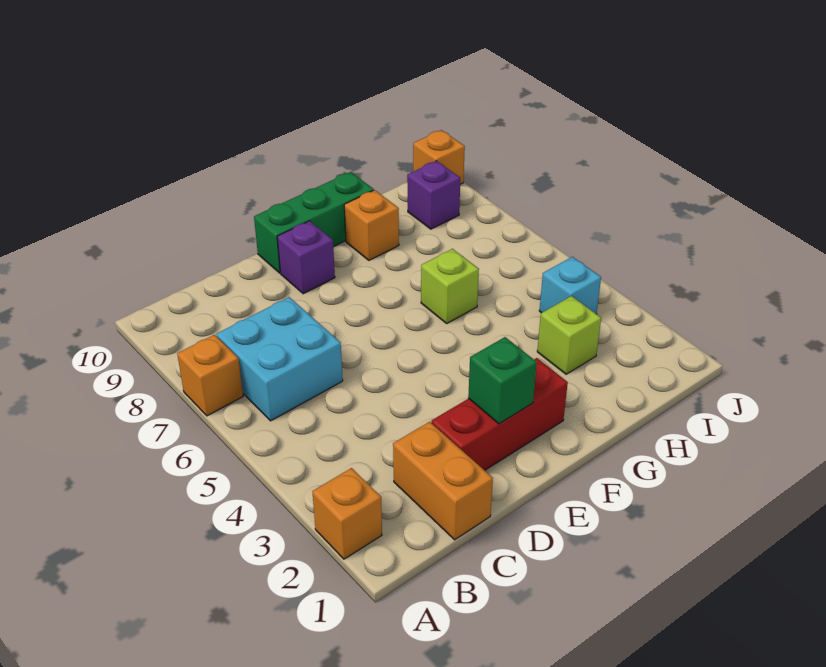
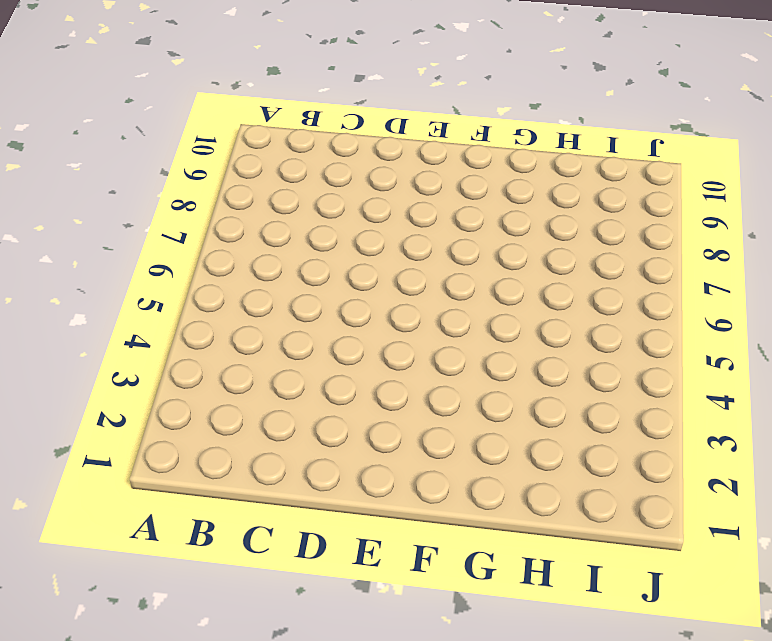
none -> orange brick A2 level 1
none -> orange brick A7 level 1
none -> cyan brick B6:C7 level 1

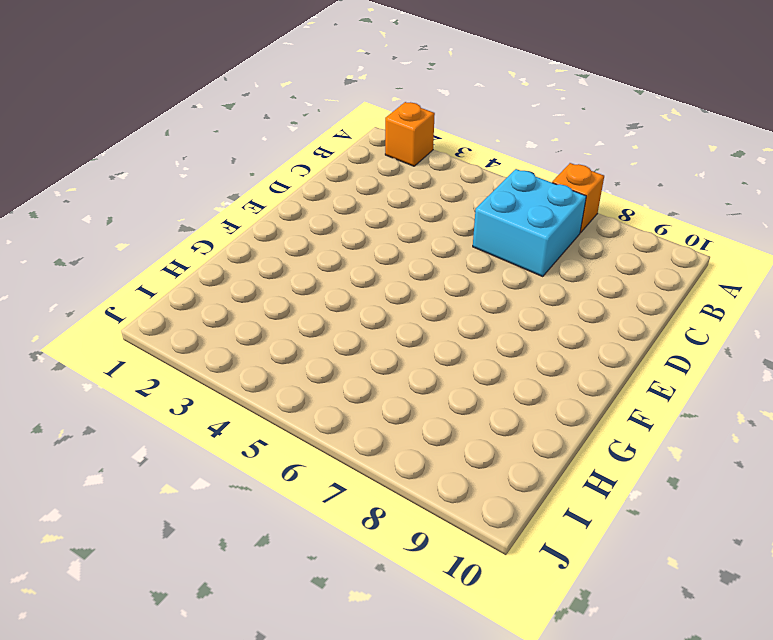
none -> orange brick C1:C2 level 1
none -> red brick D2:F2 level 1
none -> purple brick E9 level 1

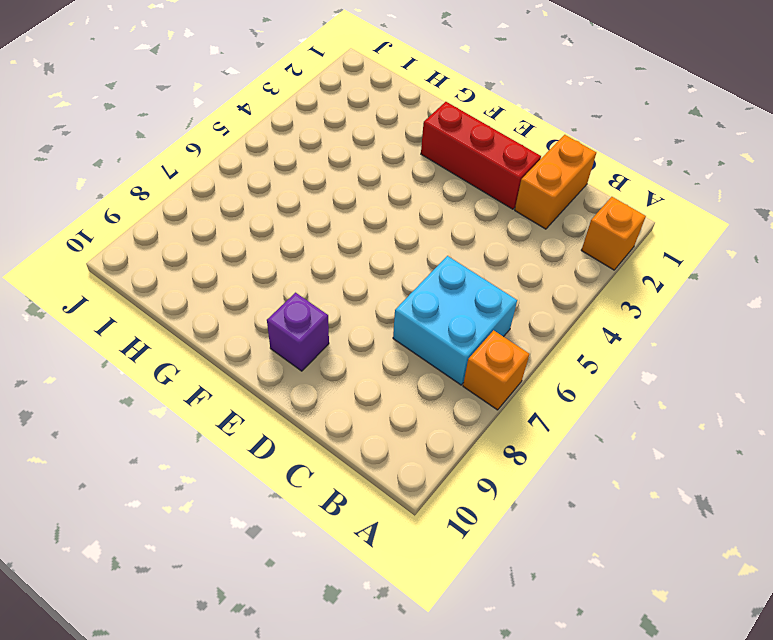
none -> green brick E10:G10 level 1
none -> lime brick G6 level 1
none -> orange brick G9 level 1

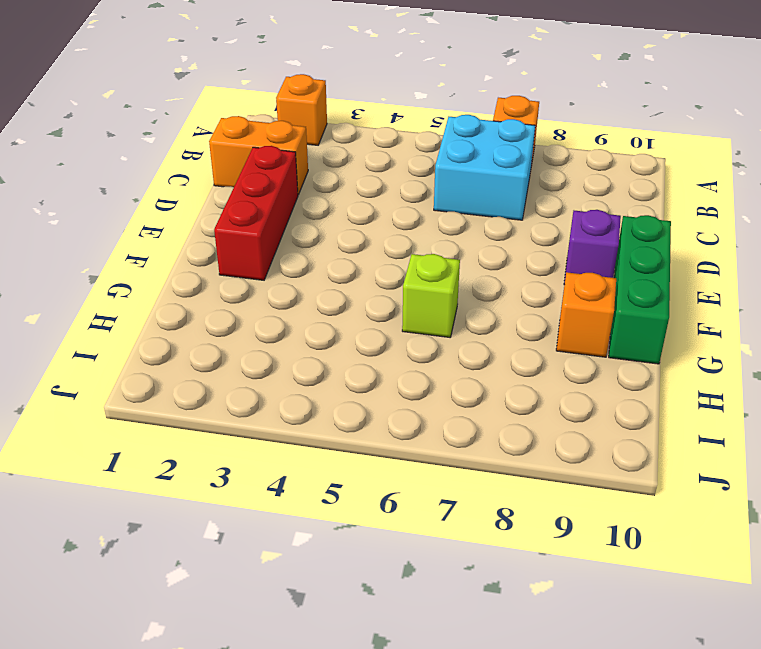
none -> lime brick H3 level 1
none -> cyan brick I4 level 1
none -> purple brick I9 level 1

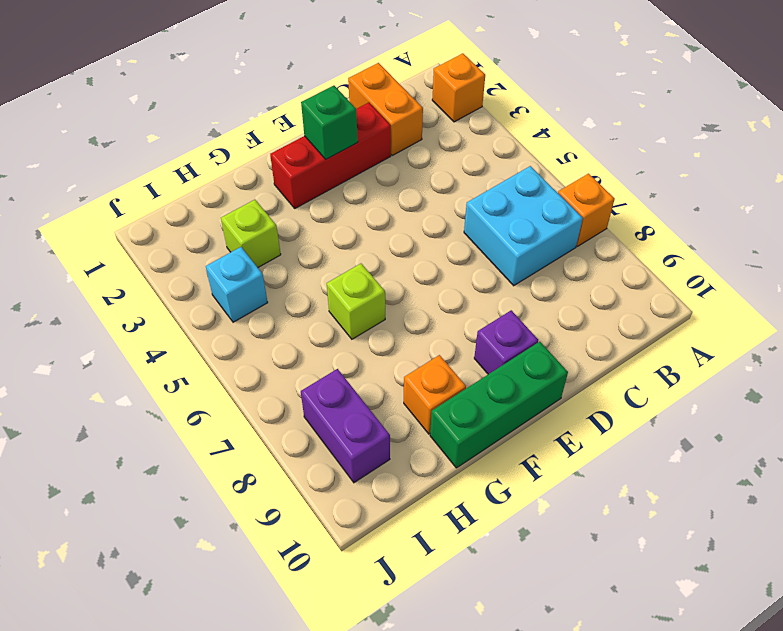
purple brick I8:I9 level 1 -> purple brick I9 level 1
none -> orange brick J10 level 1

